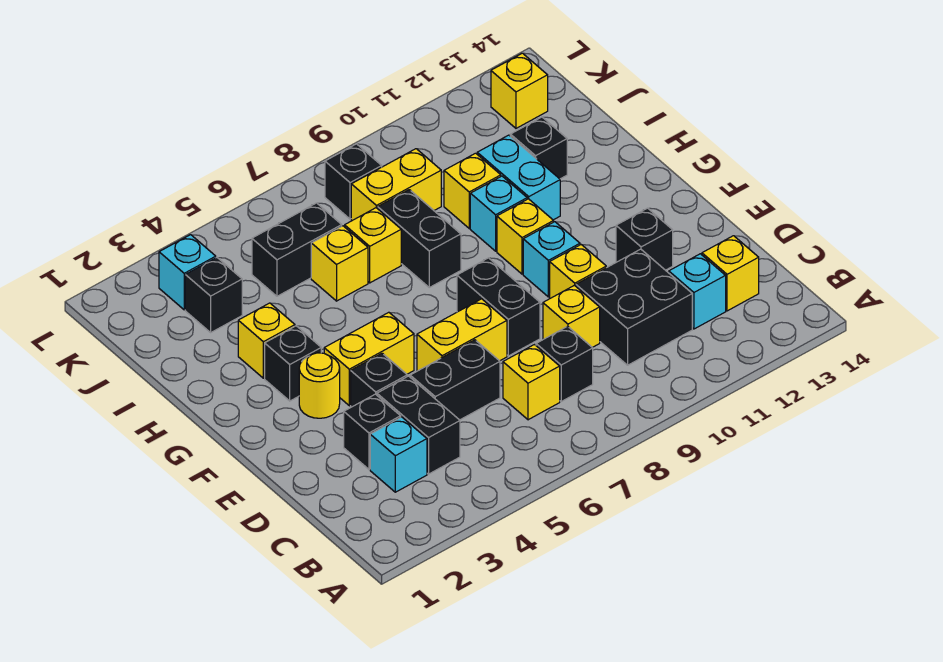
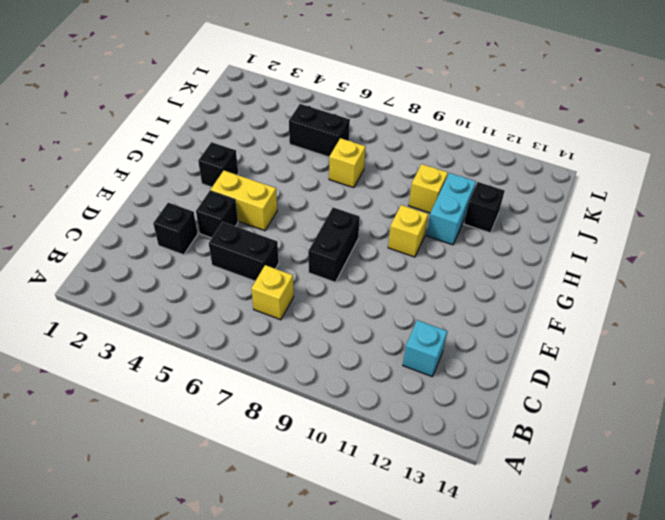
none -> cyan brick C3 level 1
none -> black brick C4:D4 level 1
none -> black brick C8 level 1
none -> black brick C10:D11 level 1

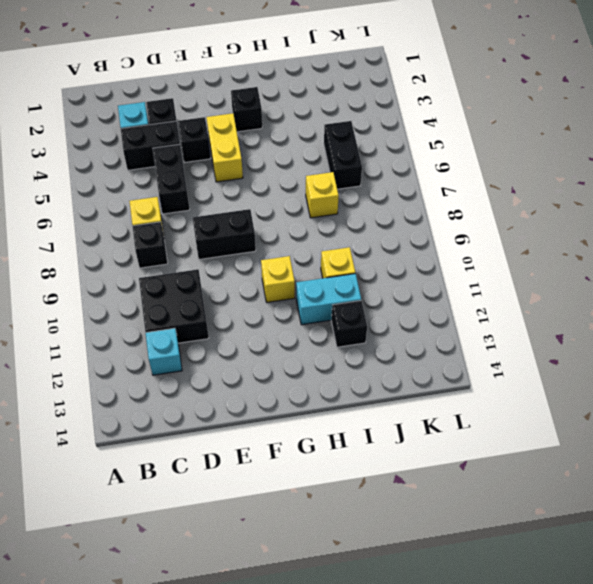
none -> yellow brick C13 level 1
none -> yellow brick D9 level 1
none -> yellow brick E6:E7 level 1
none -> yellow brick E10 level 1

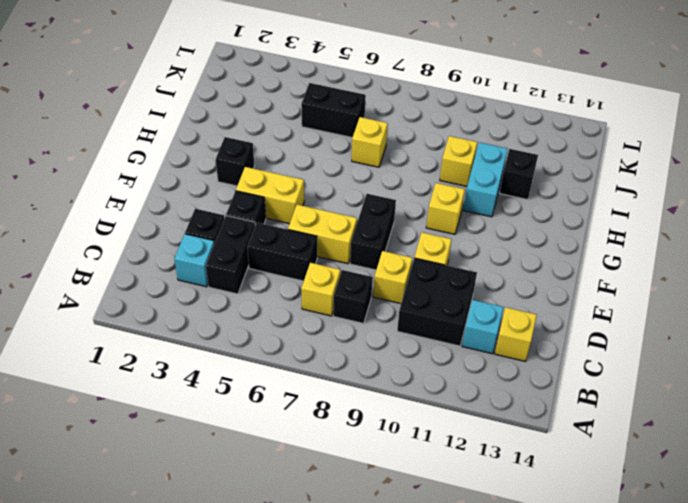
none -> black brick E12 level 1
none -> yellow round brick F3 level 1
none -> cyan brick F10 level 1
none -> yellow brick H3 level 1

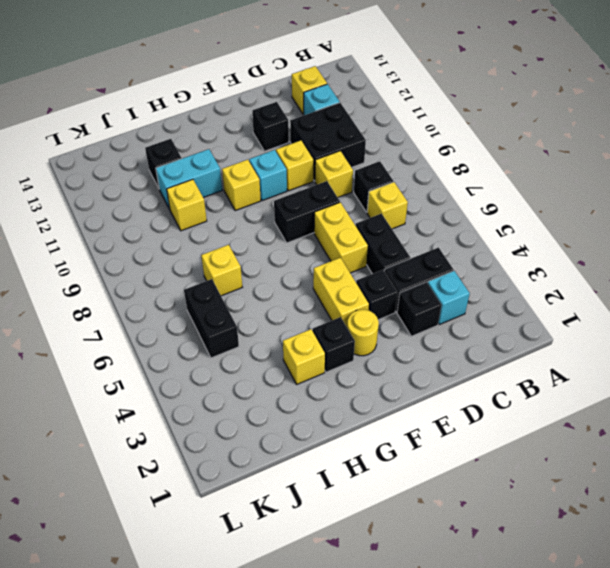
none -> black brick H8:I8 level 1
none -> cyan brick H10 level 1
none -> yellow brick I6 level 1
none -> black brick J3 level 1

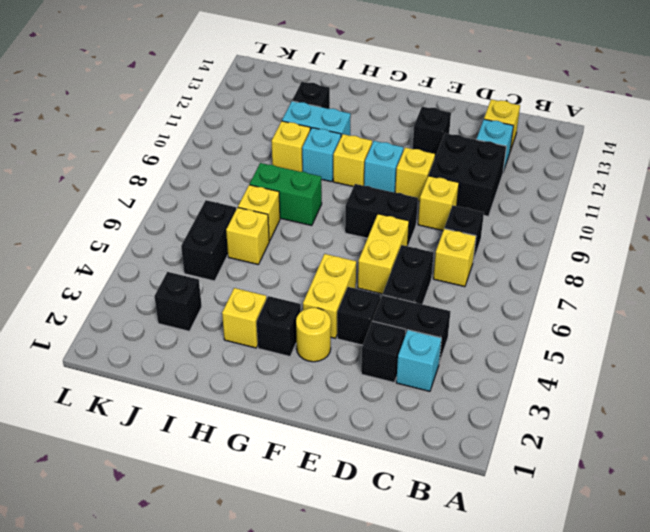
green brick H8:I8 level 1 -> black brick H8:I8 level 1
none -> yellow brick J8:J9 level 1
none -> cyan brick K3 level 1
none -> black brick K8 level 1
none -> yellow brick K13 level 1

